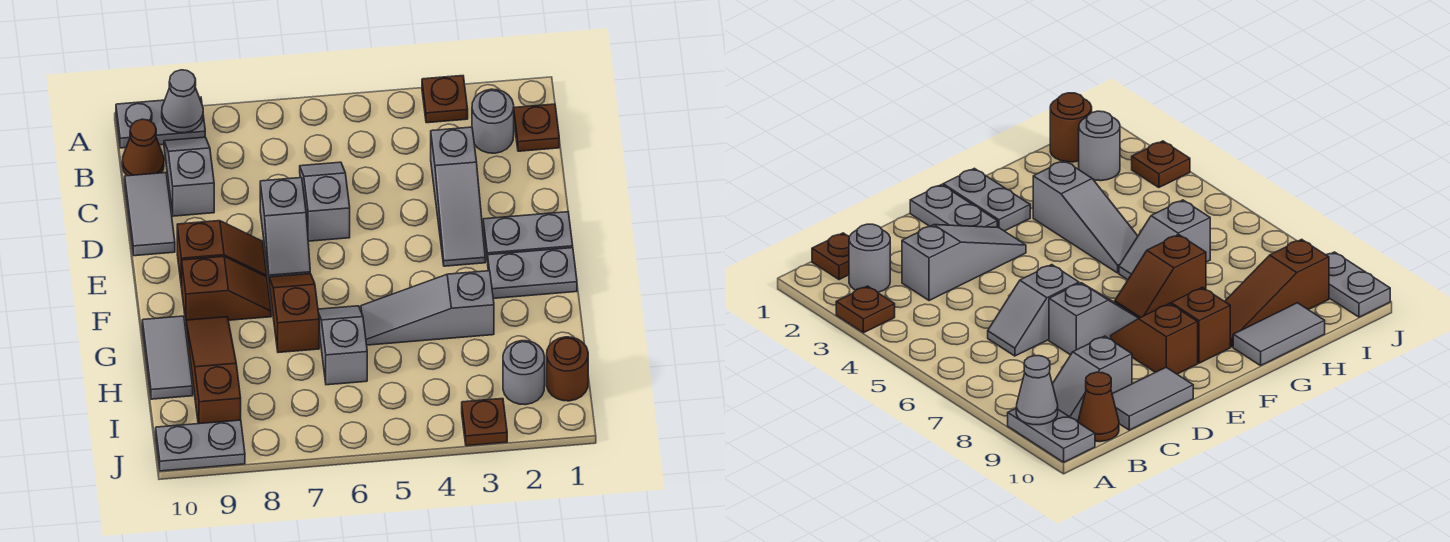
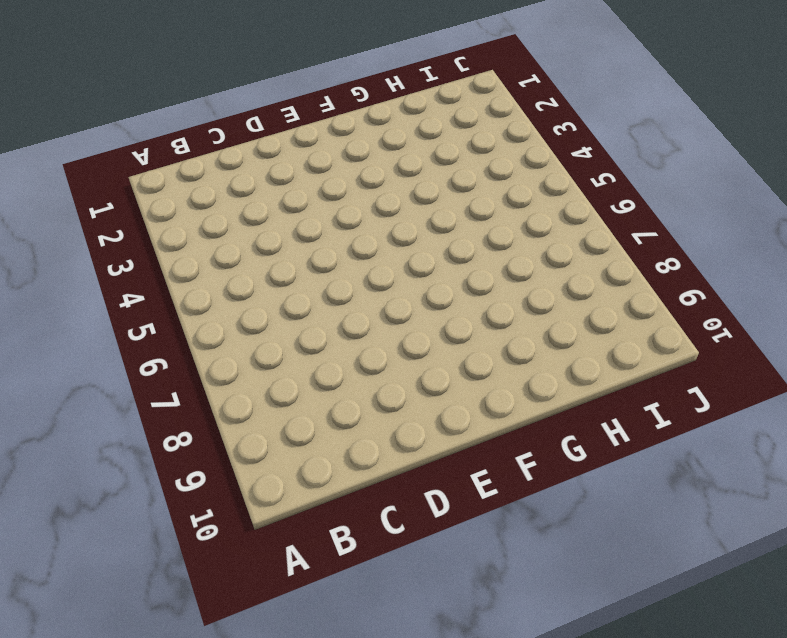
none -> brown plate A3 level 1
none -> grey plate A9:A10 level 1
none -> brown plate B1 level 1

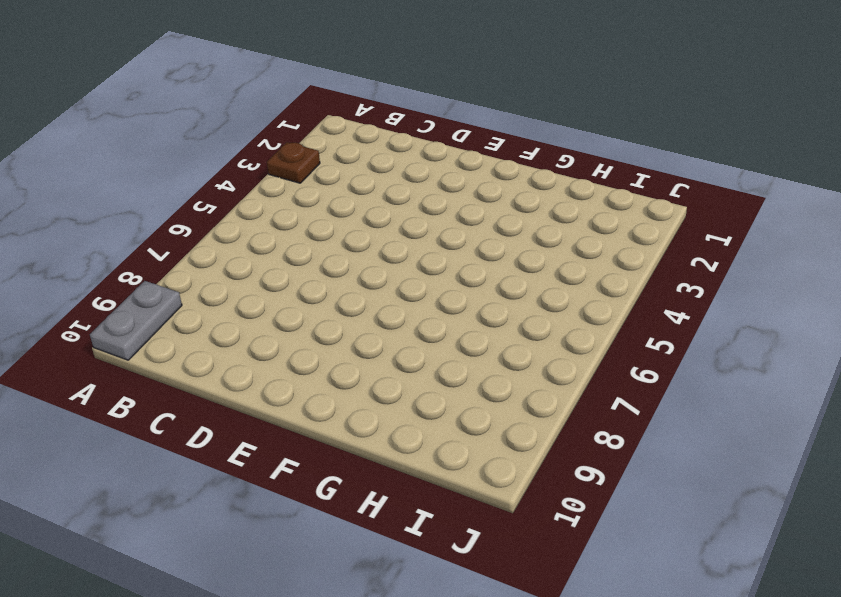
none -> brown plate B1 level 1
none -> grey round brick B2 level 1
none -> grey slope B9:C9 level 1 top C

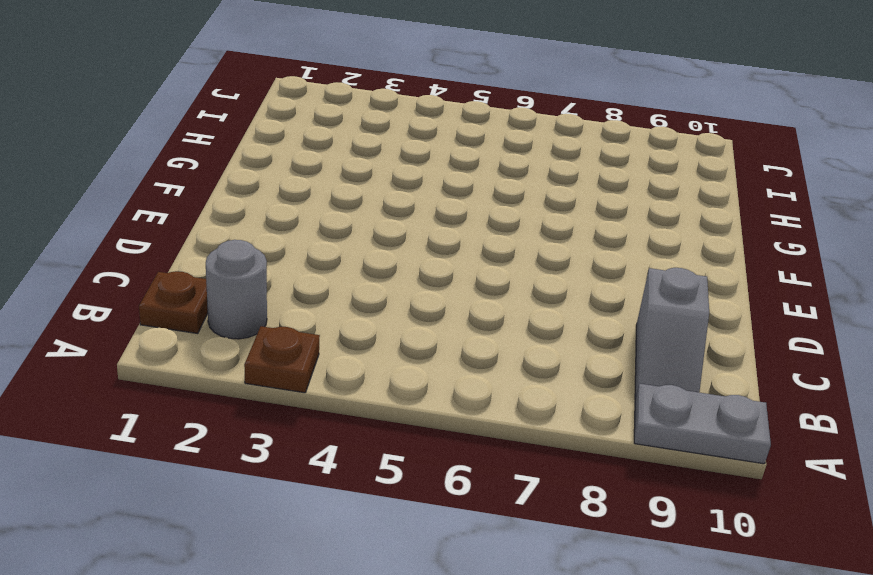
none -> brown cone B10 level 1
none -> grey slope C3:E3 level 1 top C
none -> grey slope C6:D6 level 1 top D

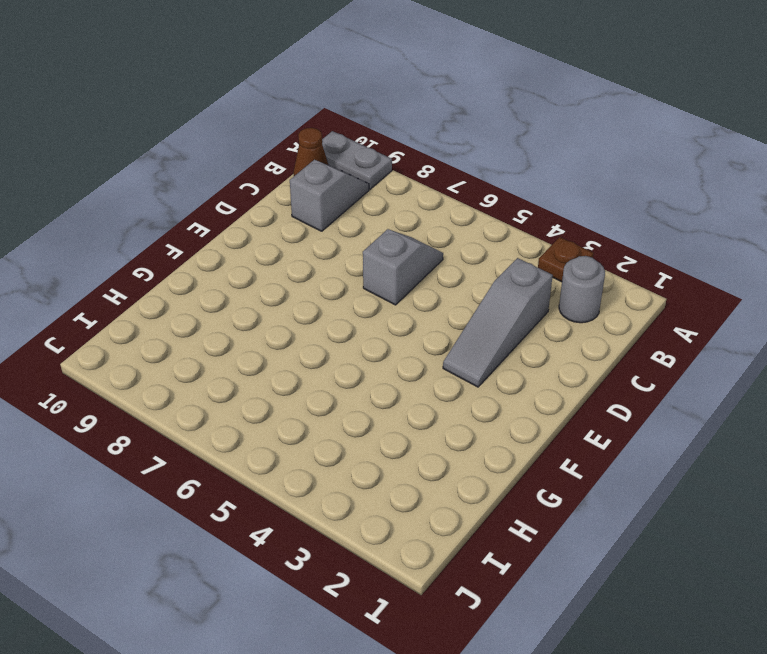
none -> brown plate B1 level 1
none -> grey tile C10:D10 level 1
none -> grey slope D7:E7 level 1 top D

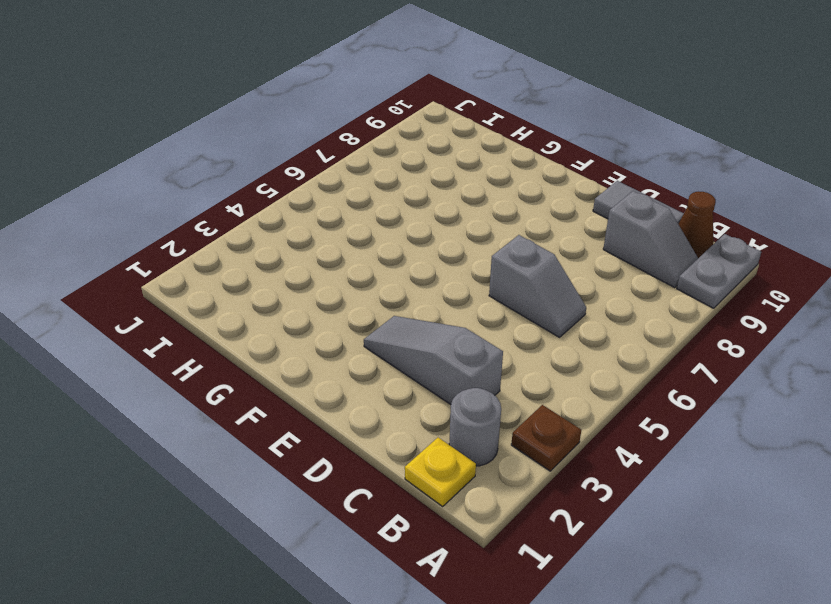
yellow plate B1 level 1 -> brown plate B1 level 1
none -> grey slope D7:E7 level 1 top D
none -> grey plate E1:E2 level 1
none -> brown slope E8:E9 level 1 top 9

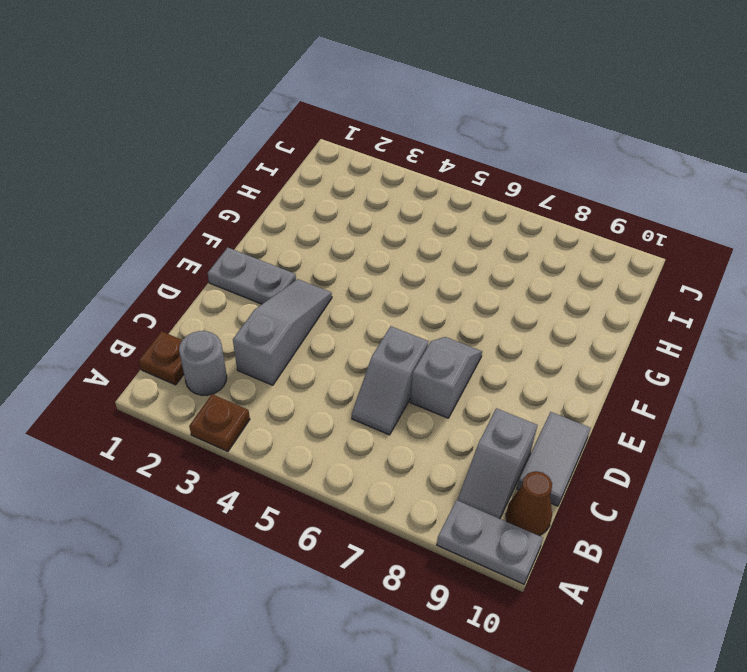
none -> brown slope E8:E9 level 1 top 9
none -> grey plate F1:F2 level 1
none -> brown slope F7:G7 level 1 top G

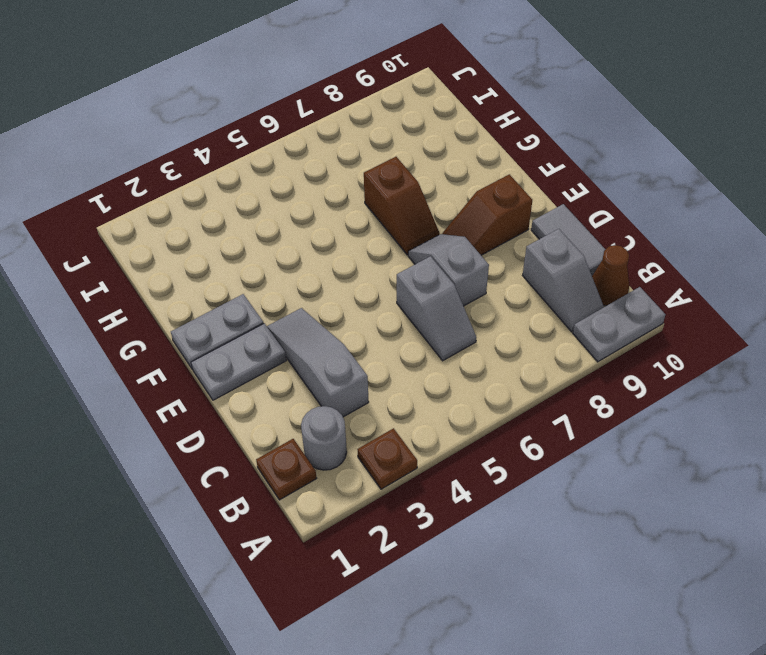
none -> brown slope F8:F9 level 1 top 9
none -> grey slope G3:G5 level 1 top 3
none -> grey slope G6:H6 level 1 top H

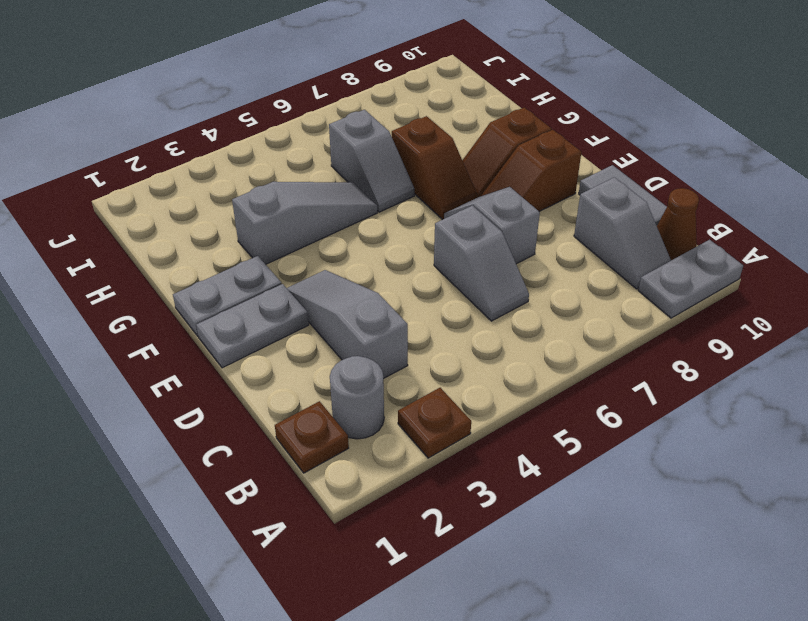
none -> brown slope G9:I9 level 1 top I
none -> grey tile G10:H10 level 1
none -> brown round brick I1 level 1

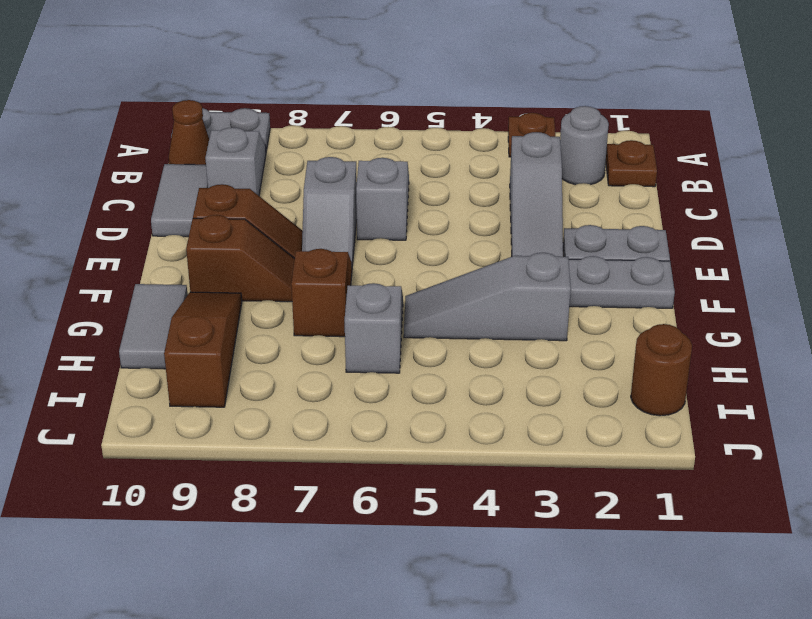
none -> grey round brick I2 level 1
none -> brown plate J3 level 1
none -> grey plate J9:J10 level 1

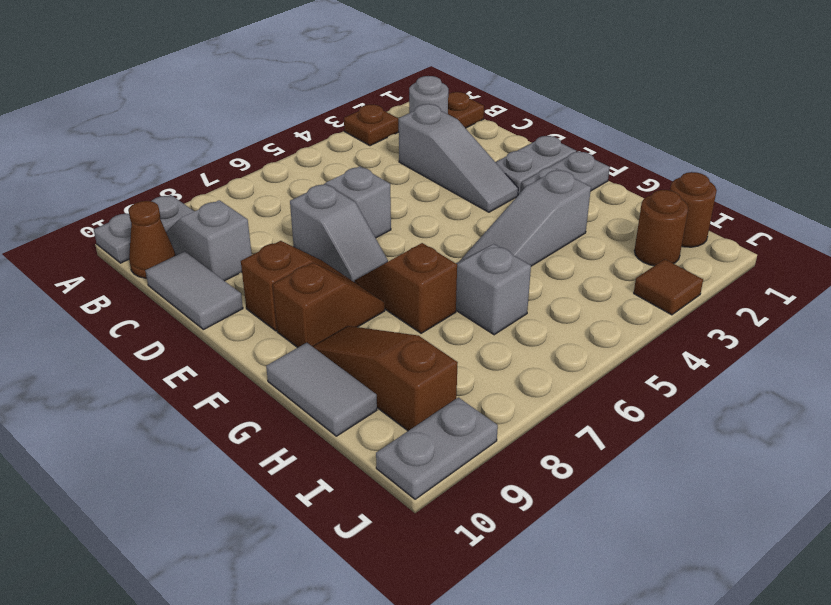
brown round brick I2 level 1 -> grey round brick I2 level 1
brown tile J3 level 1 -> brown plate J3 level 1
none -> grey cone A9 level 2

